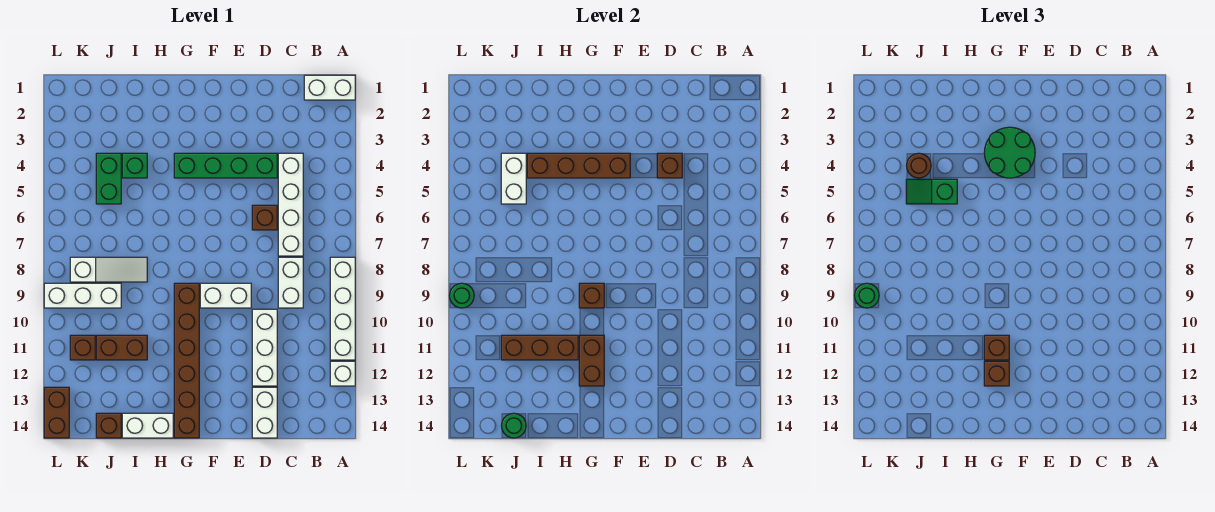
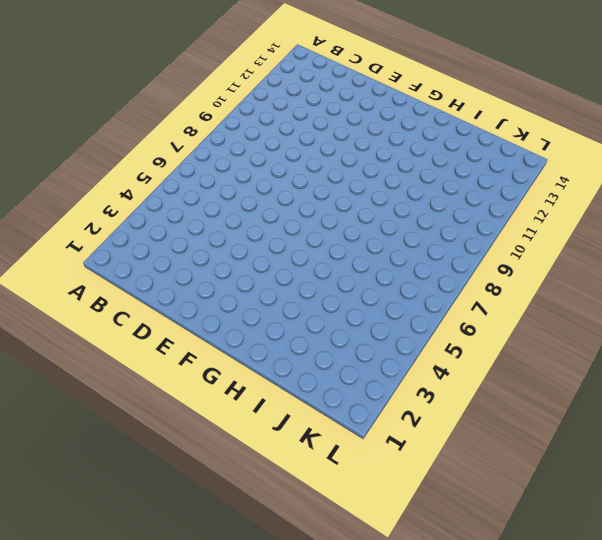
none -> white brick A1:B1 level 1
none -> white brick A8:A11 level 1
none -> white brick A12 level 1
none -> white brick C4:C7 level 1

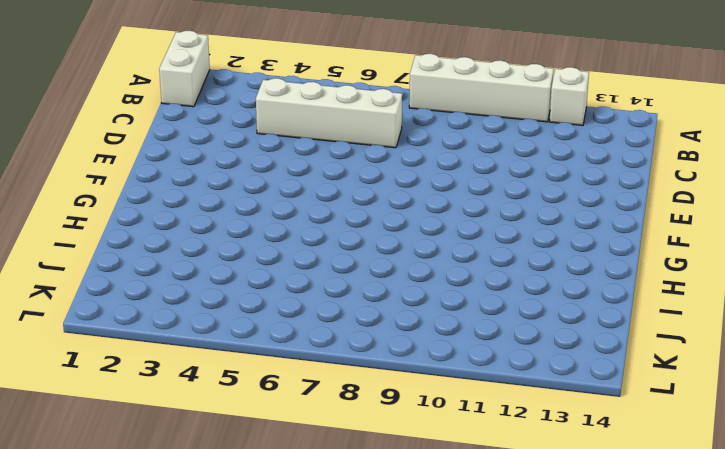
none -> white brick C8:C9 level 1
none -> green brick D4:G4 level 1
none -> brown brick D6 level 1
none -> white brick D10:D12 level 1

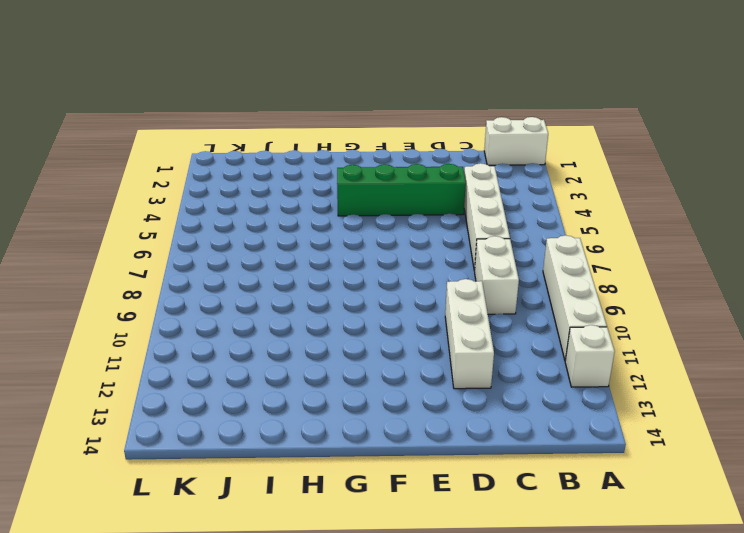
none -> brown brick D6 level 1
none -> white brick D13:D14 level 1
none -> white brick E9:F9 level 1
none -> brown brick G9:G14 level 1

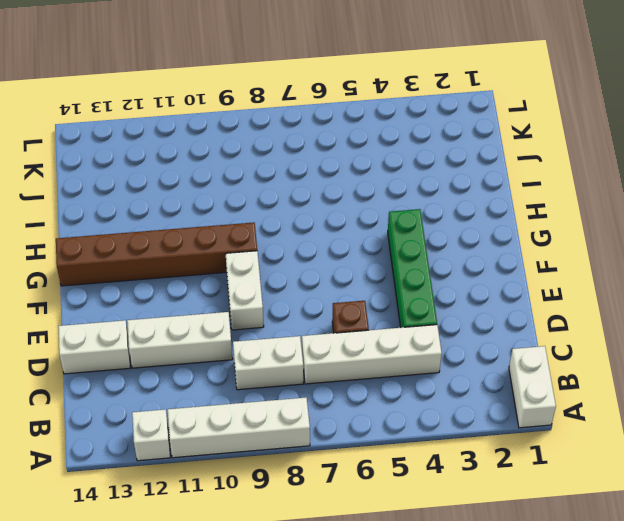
none -> white brick H14:I14 level 1
none -> green brick I4 level 1
none -> white slope I8:K8 level 1 top K
none -> brown brick I11:J11 level 1

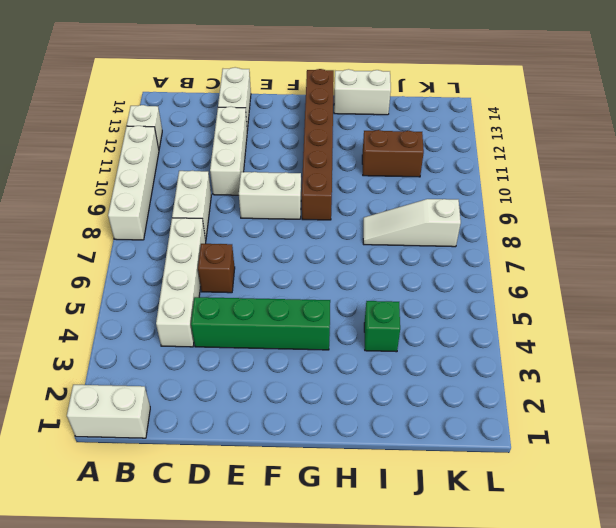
none -> green brick J4:J5 level 1
none -> white brick J9:L9 level 1
none -> brown brick J14 level 1
none -> brown brick K11 level 1

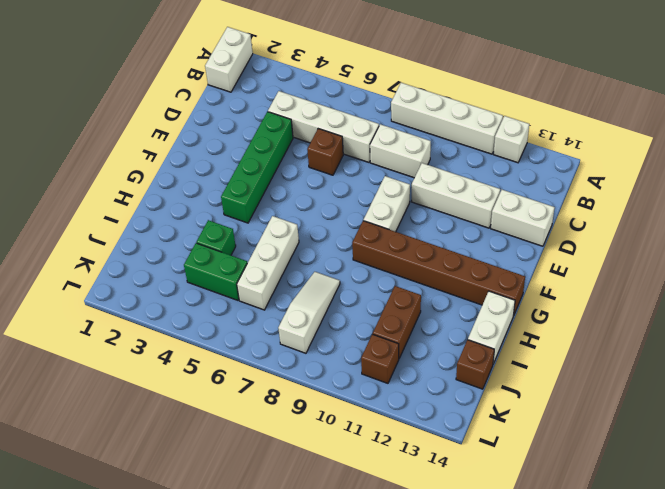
white brick H6:J6 level 1 -> white brick J9:L9 level 1
none -> brown brick L13:L14 level 1
none -> brown brick D4 level 2
none -> brown brick F4:I4 level 2
none -> brown brick G9 level 2

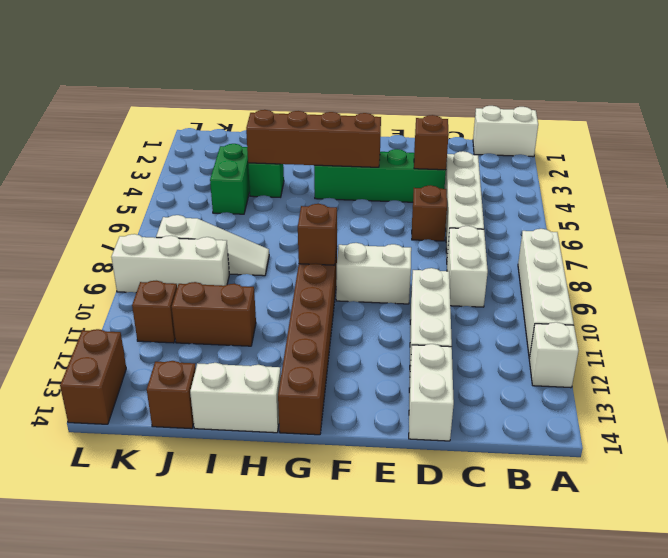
none -> brown brick G11:G12 level 2
none -> brown brick H11:J11 level 2
none -> white brick J4:J5 level 2
none -> green round brick J14 level 2

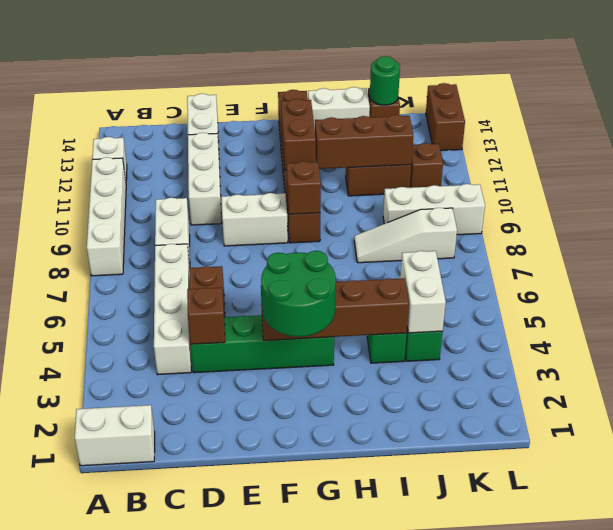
none -> green round brick L9 level 2
none -> brown brick G11 level 3
none -> brown brick G12 level 3
none -> green slope I5:J5 level 3 top I

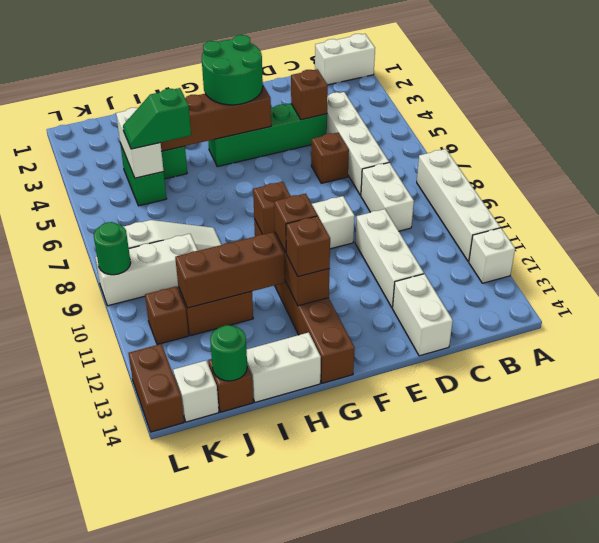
white brick K14 level 1 -> none
none -> brown round brick J4 level 3
none -> green round brick L9 level 3

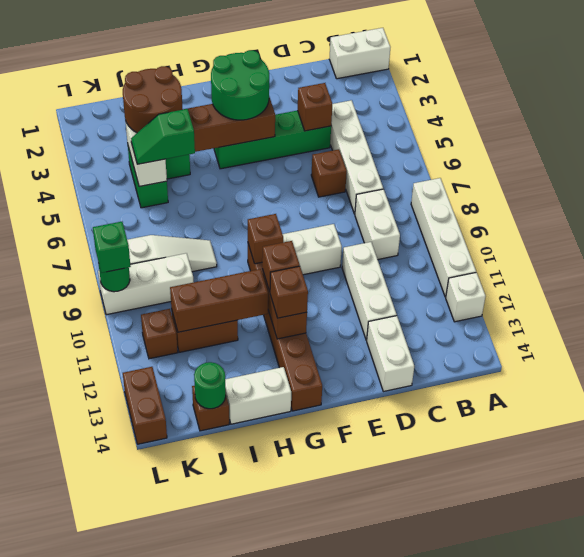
brown round brick I3:J4 level 3 -> brown round brick J4 level 3
green brick L9 level 3 -> green round brick L9 level 3

